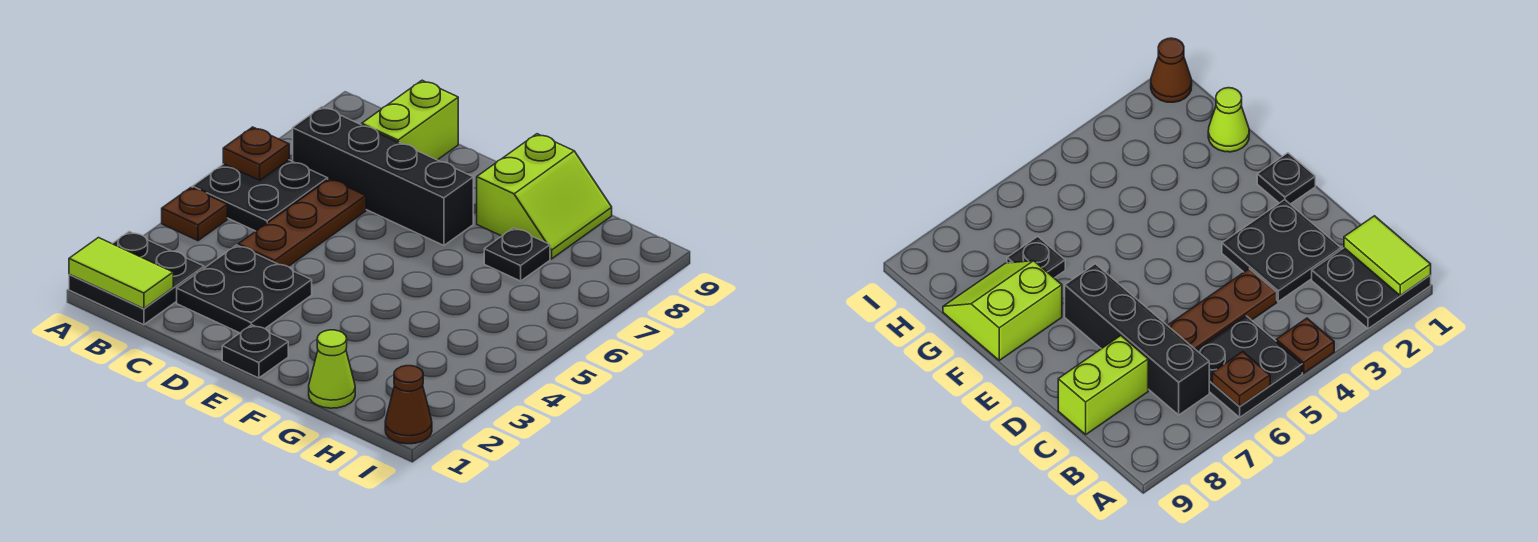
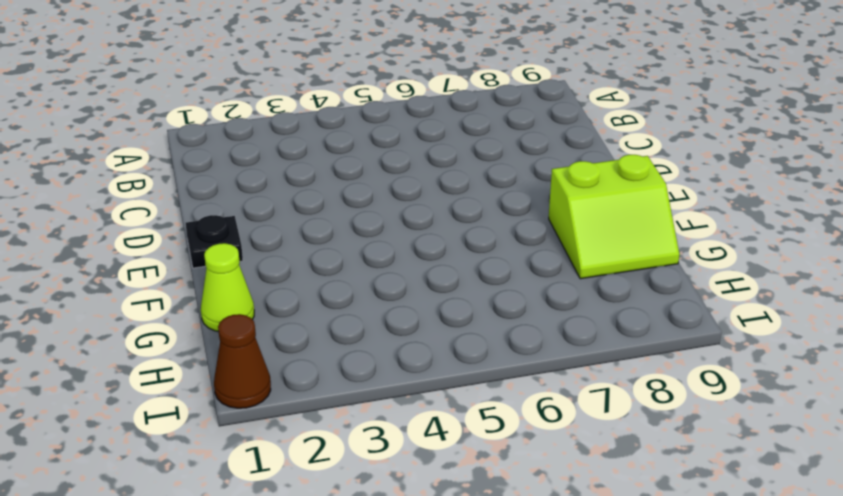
none -> black plate A1:B2 level 1
none -> brown plate A4 level 1
none -> black plate A5:B6 level 1

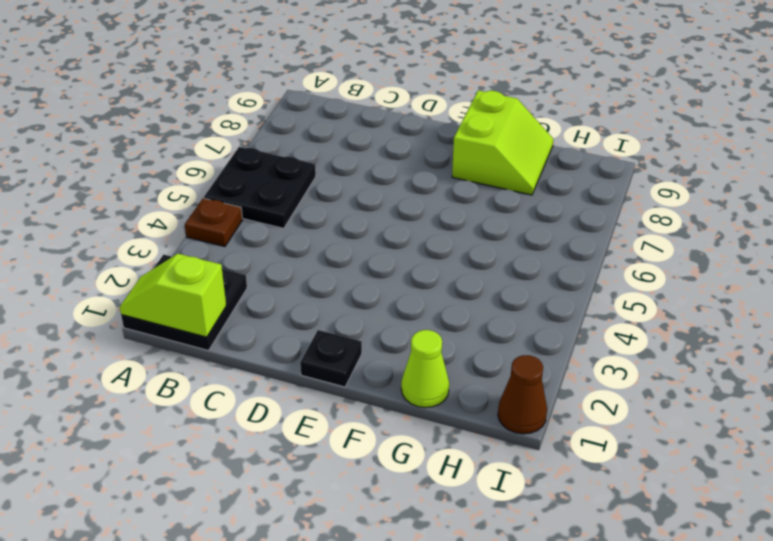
lime slope A1:B1 level 2 top B -> lime tile A1:B1 level 2
none -> black brick B7:E7 level 1
none -> black plate C2:D3 level 1
none -> brown plate C4:C6 level 1

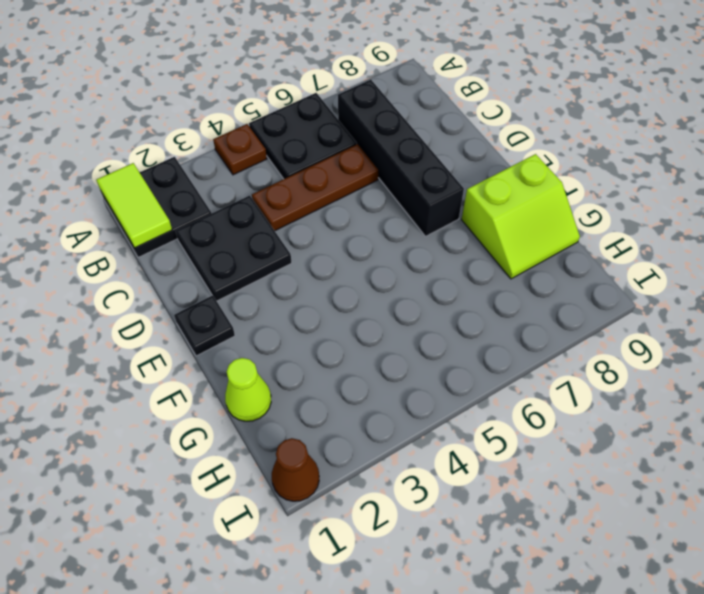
none -> lime brick C8:C9 level 1
none -> black plate G7 level 1
none -> brown plate A6 level 2

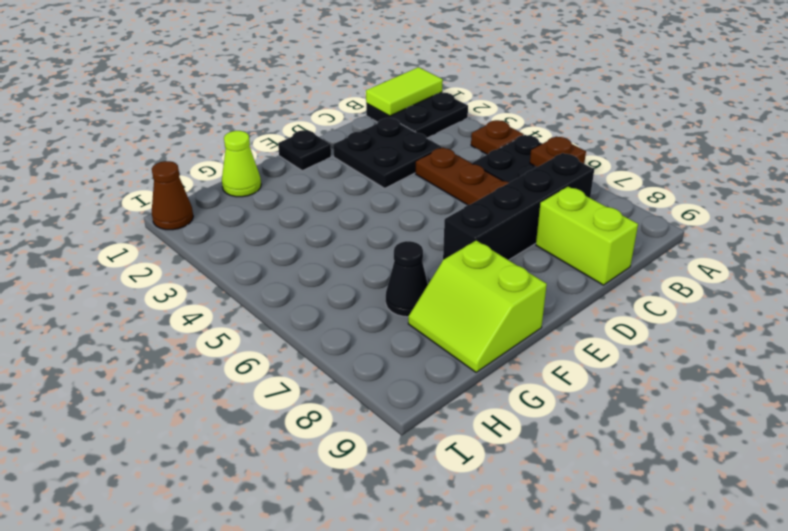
black cone G7 level 1 -> black plate G7 level 1

